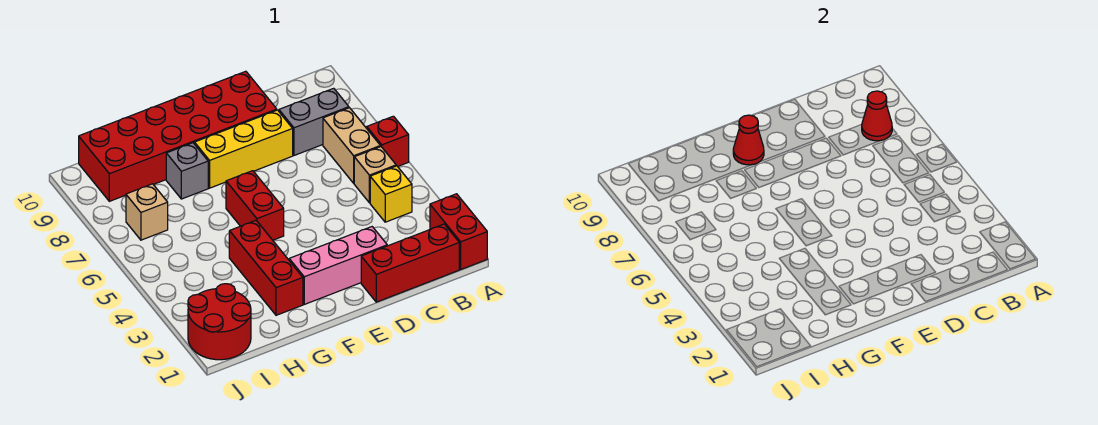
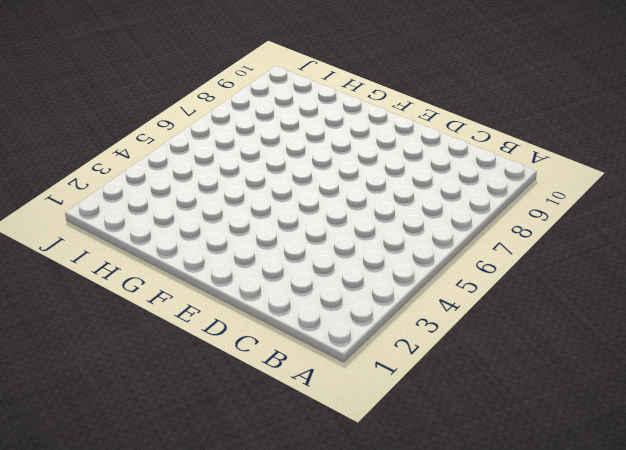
none -> red brick A1:A2 level 1
none -> red brick A6 level 1
none -> red brick B1:D1 level 1

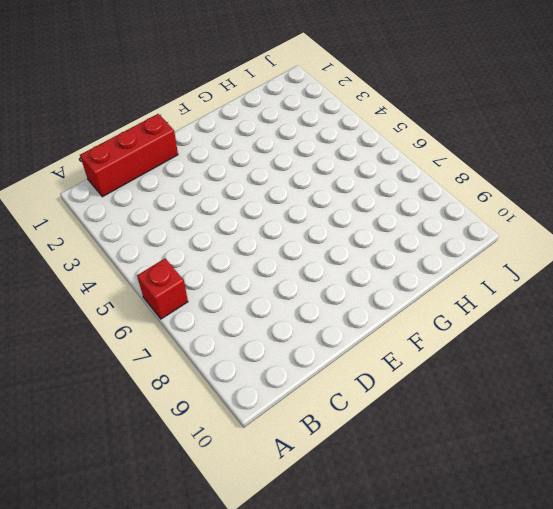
none -> red brick A1:A2 level 1
none -> yellow brick B4 level 1
none -> tan brick B5 level 1

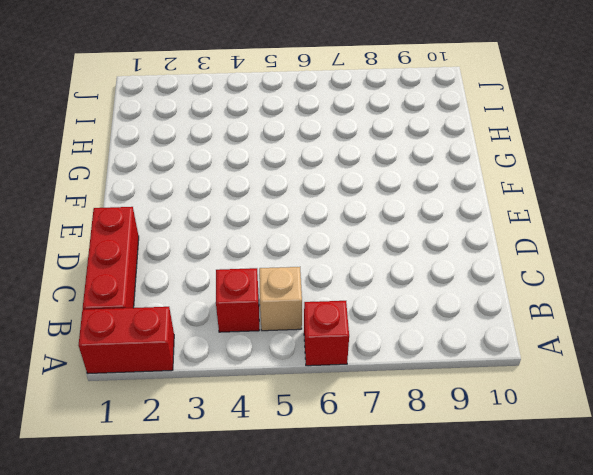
red brick B4 level 1 -> yellow brick B4 level 1
none -> tan brick B6:B7 level 1
none -> grey brick B8:C8 level 1
none -> pink brick D2:F2 level 1

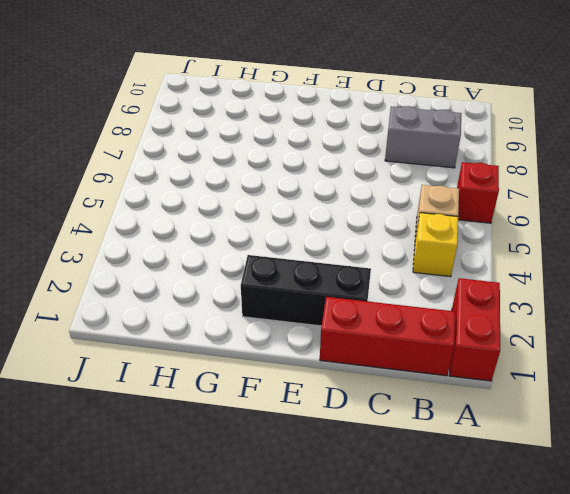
black brick D2:F2 level 1 -> pink brick D2:F2 level 1
none -> tan brick B6:B7 level 1
none -> yellow brick D8:F8 level 1
none -> red brick D9:I10 level 1

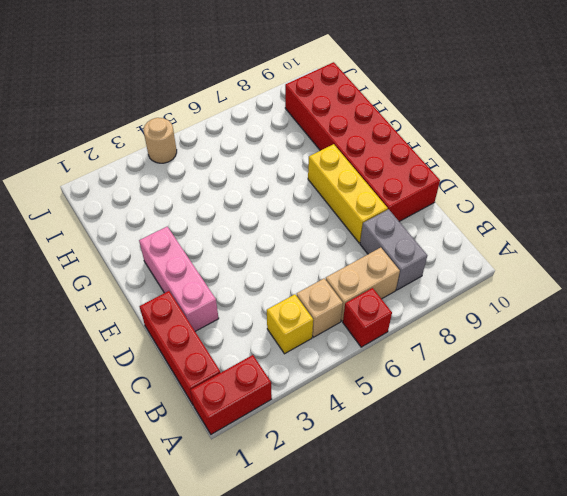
tan round brick J4 level 1 -> none
none -> red brick F5:F6 level 1
none -> red brick G2:G4 level 1
none -> grey brick G8 level 1

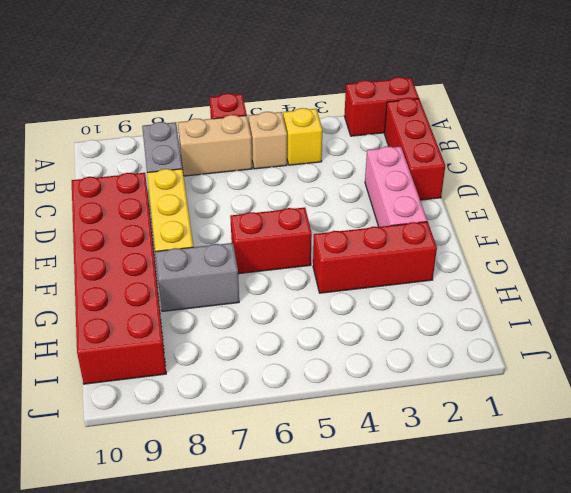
grey brick G7:G8 level 1 -> grey brick G8 level 1
none -> red round brick I1:J2 level 1
none -> tan brick I7 level 1
none -> red cone B8 level 2

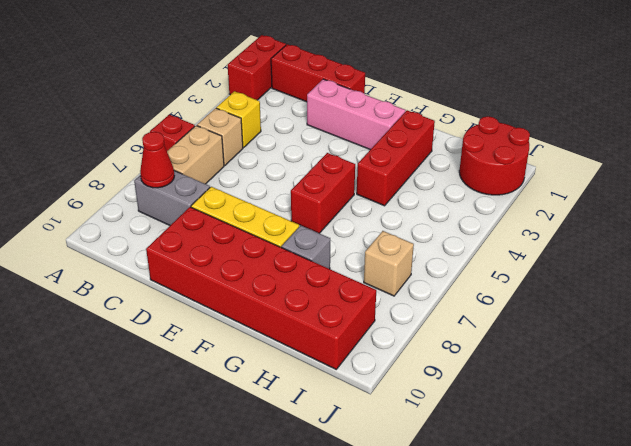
none -> red cone F9 level 2

